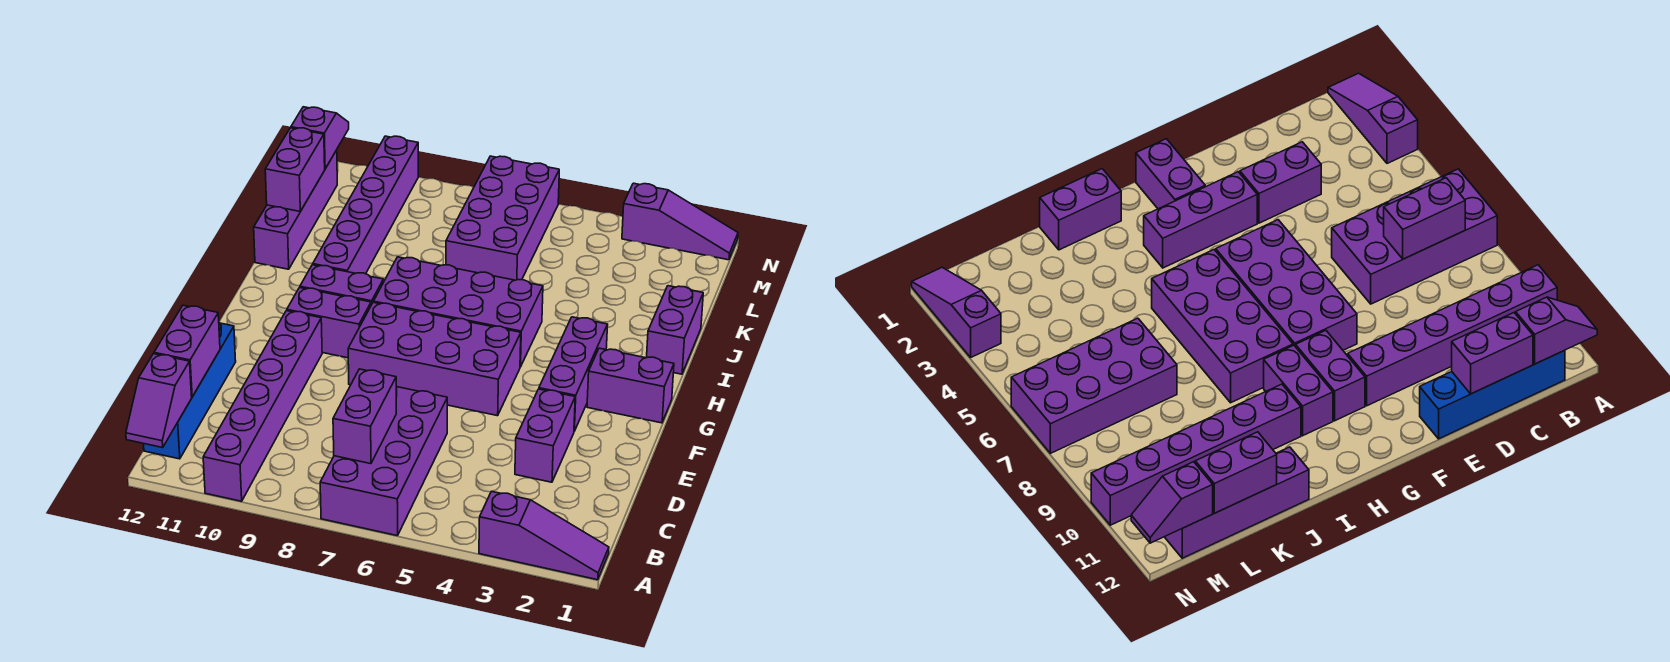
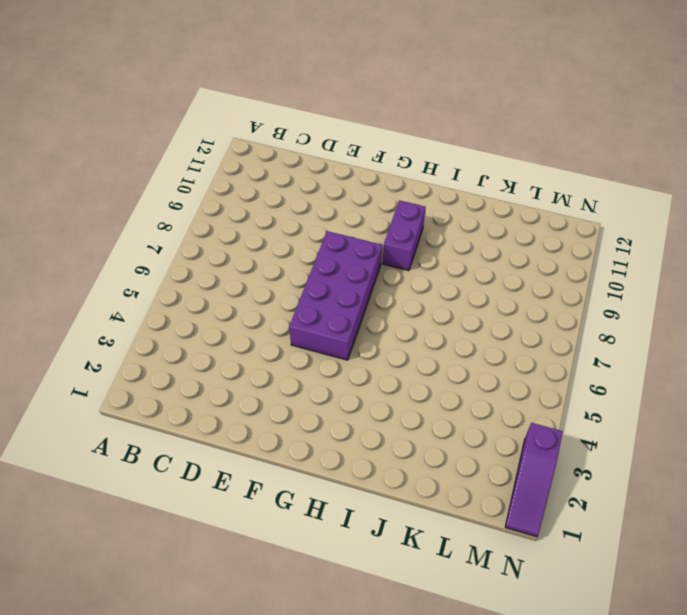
none -> purple slope A1:A3 level 1 top 3
none -> purple brick A6:D7 level 1
none -> purple brick A10:F10 level 1

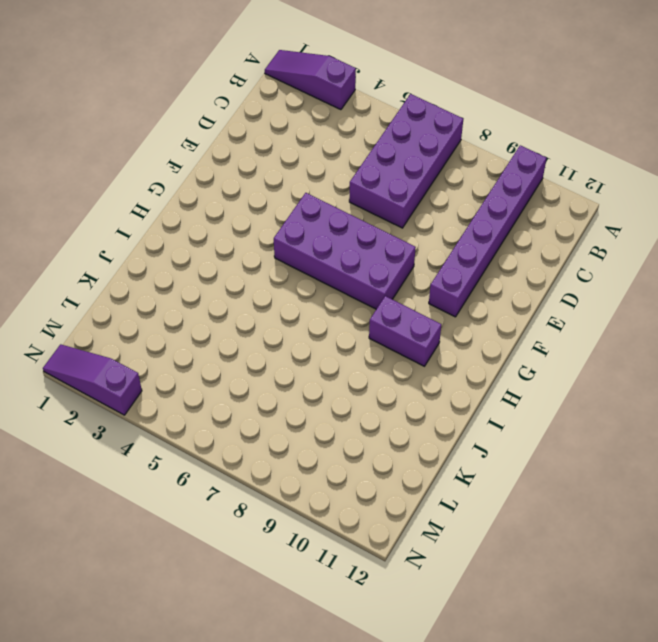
none -> blue brick B12:E12 level 1
none -> purple brick D3:E3 level 1
none -> purple brick F3:H3 level 1

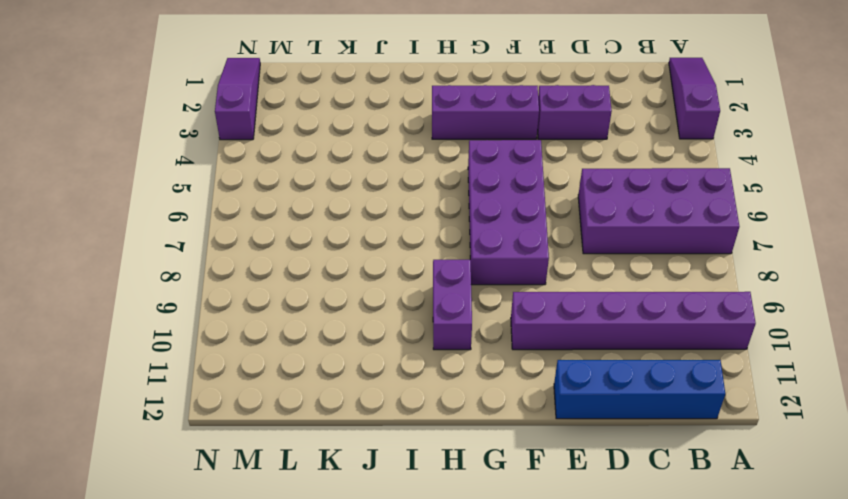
none -> purple brick G1:G2 level 1
none -> purple brick G9:G10 level 1
none -> purple brick H5:I8 level 1

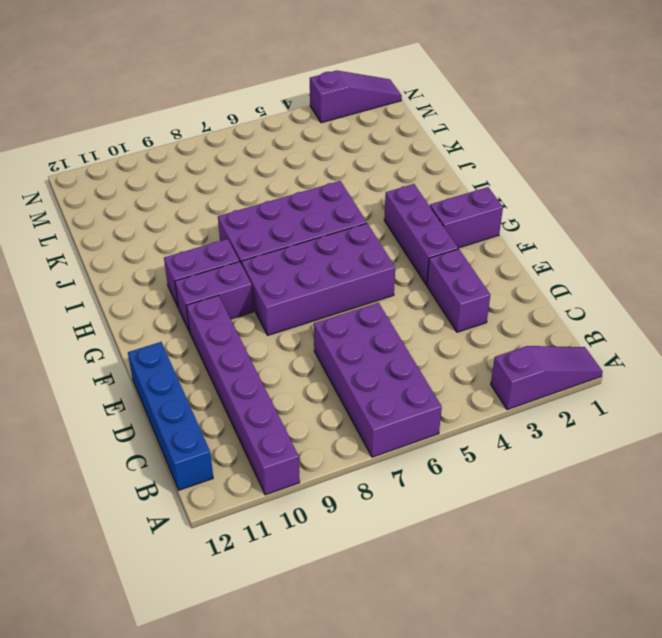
none -> purple brick I1:J1 level 1
none -> purple brick I10:N10 level 1
none -> purple brick J12:M12 level 1

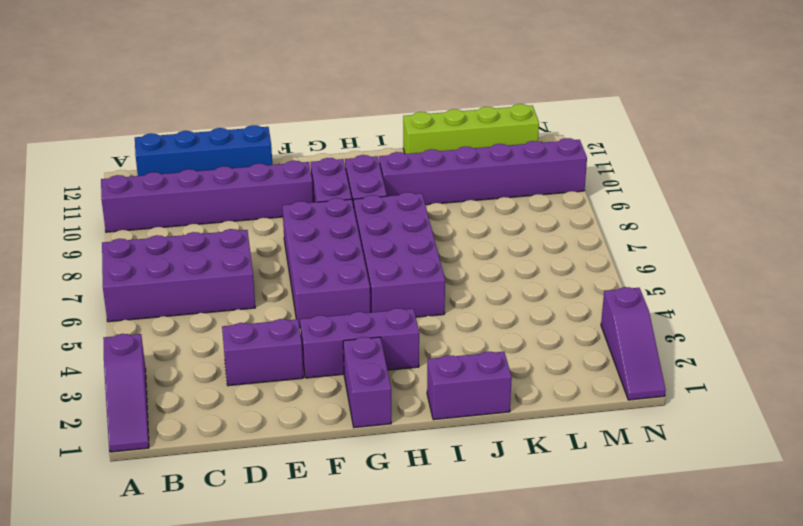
lime brick J12:M12 level 1 -> purple brick J12:M12 level 1
none -> purple brick K6:N7 level 1
none -> purple slope A12:B12 level 2 top B
none -> purple brick B7:C7 level 2

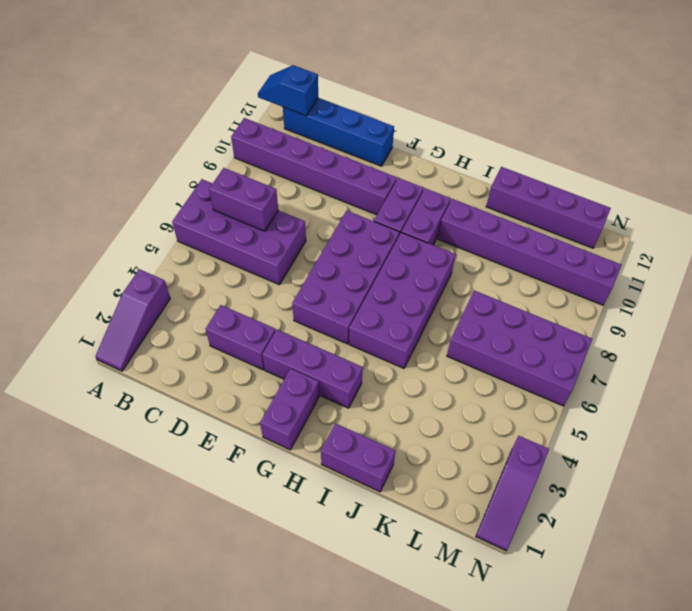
blue slope A12:B12 level 2 top B -> purple slope A12:B12 level 2 top B
none -> purple brick C12:D12 level 2
none -> purple brick K12:L12 level 2
none -> purple slope M12:N12 level 2 top M

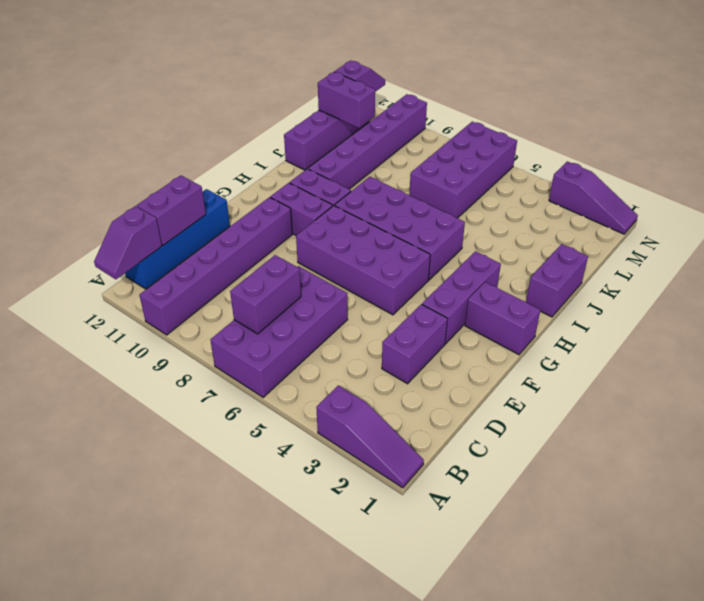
purple brick L11:L12 level 2 -> purple brick K12:L12 level 2

